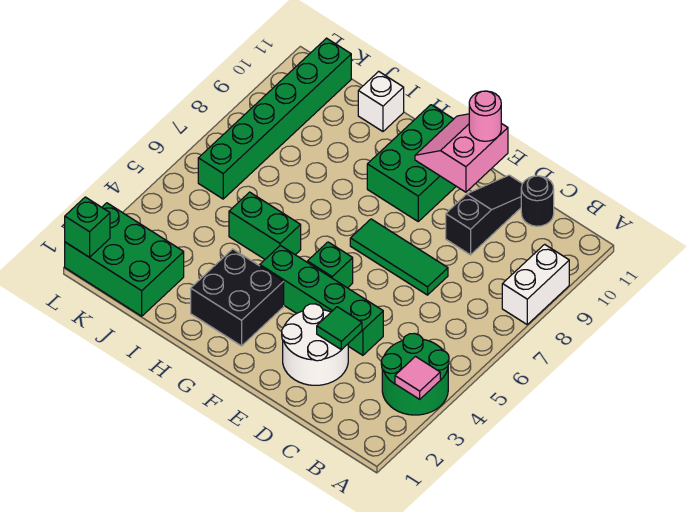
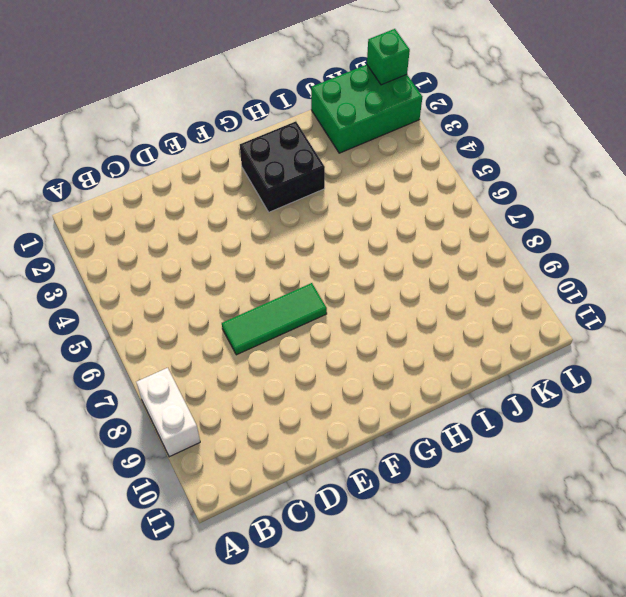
none -> green round brick A3:B4 level 1
none -> black round brick C11 level 1
none -> white round brick D2:E3 level 1

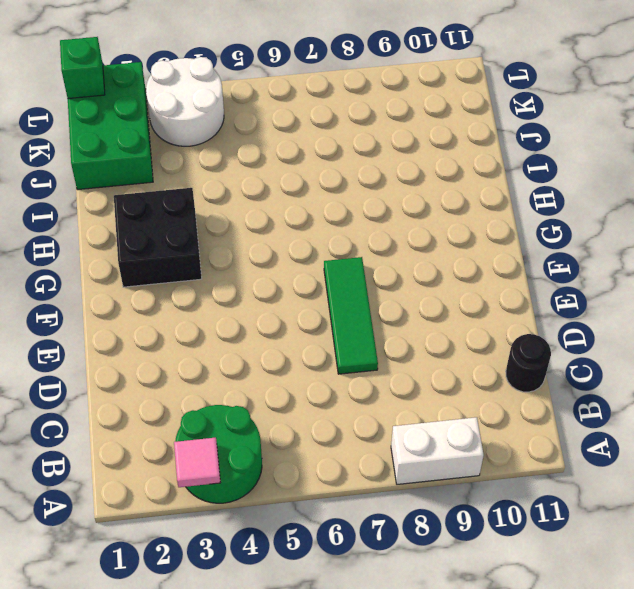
white round brick K3:L4 level 1 -> white round brick D2:E3 level 1
none -> green brick D4:G4 level 1
none -> black slope D9:D11 level 1 top 9
none -> green brick F5 level 1

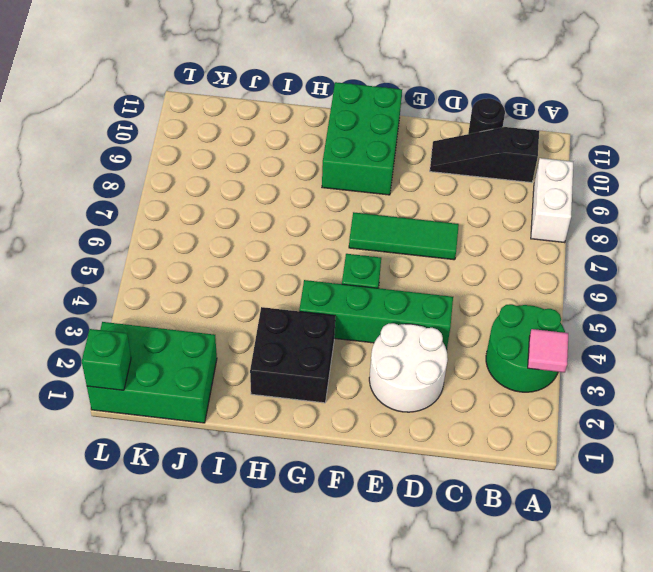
black slope B10:D10 level 1 top B -> black slope D9:D11 level 1 top 9
none -> green brick H5:I5 level 1
none -> white brick I11 level 1
none -> green brick K6:K11 level 1

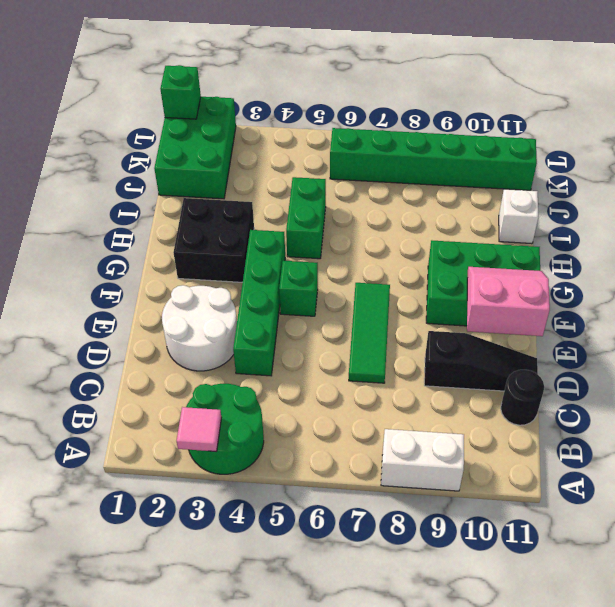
none -> green tile D3 level 2
none -> pink round brick E11 level 3

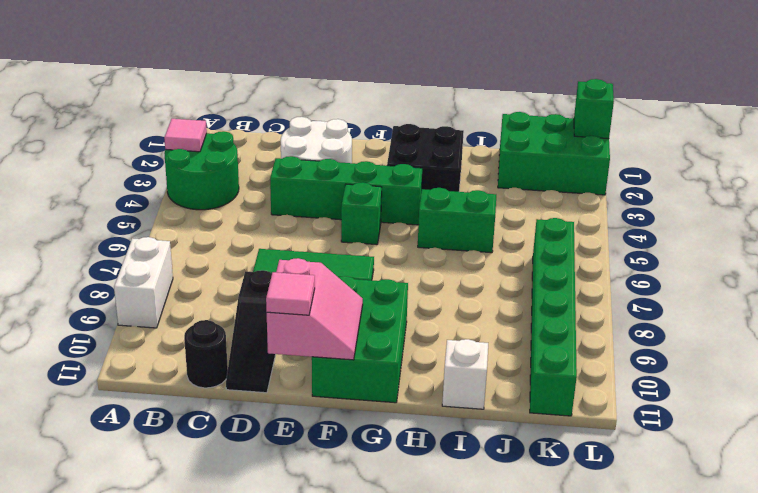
pink tile E11 level 3 -> pink round brick E11 level 3
none -> green tile D3 level 2

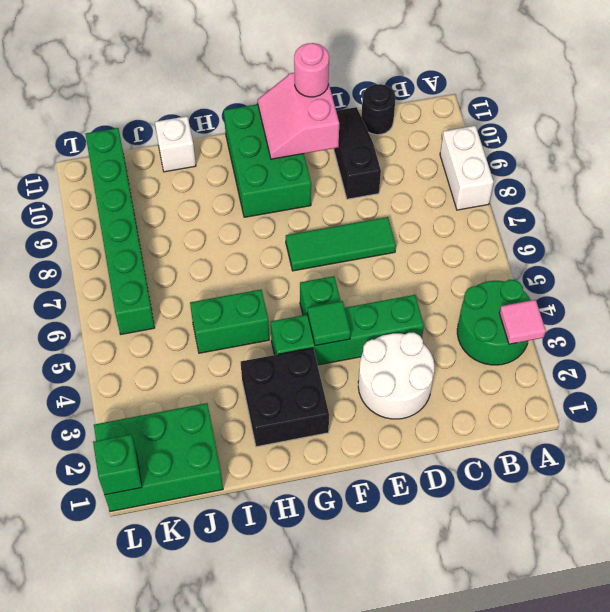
green tile F4 level 2 -> green tile D3 level 2

